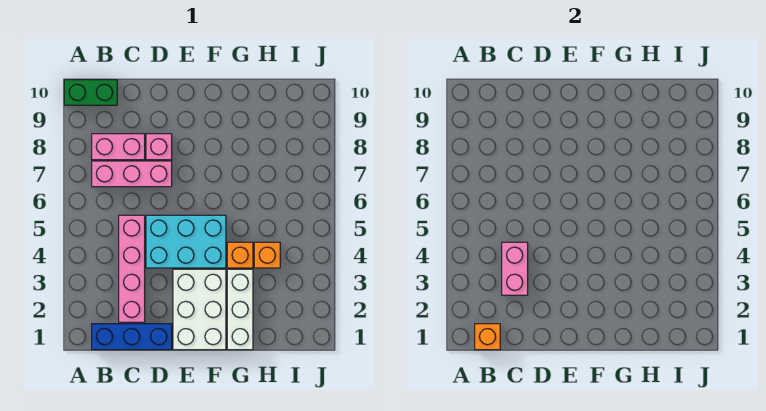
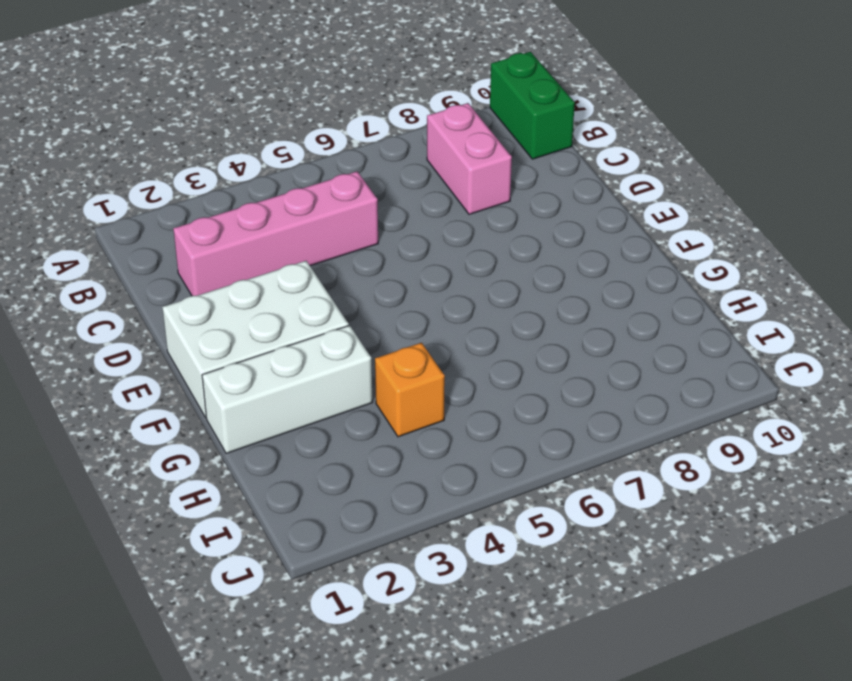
none -> blue brick B1:D1 level 1
none -> pink brick B7:D7 level 1
none -> cyan brick D4:F5 level 1

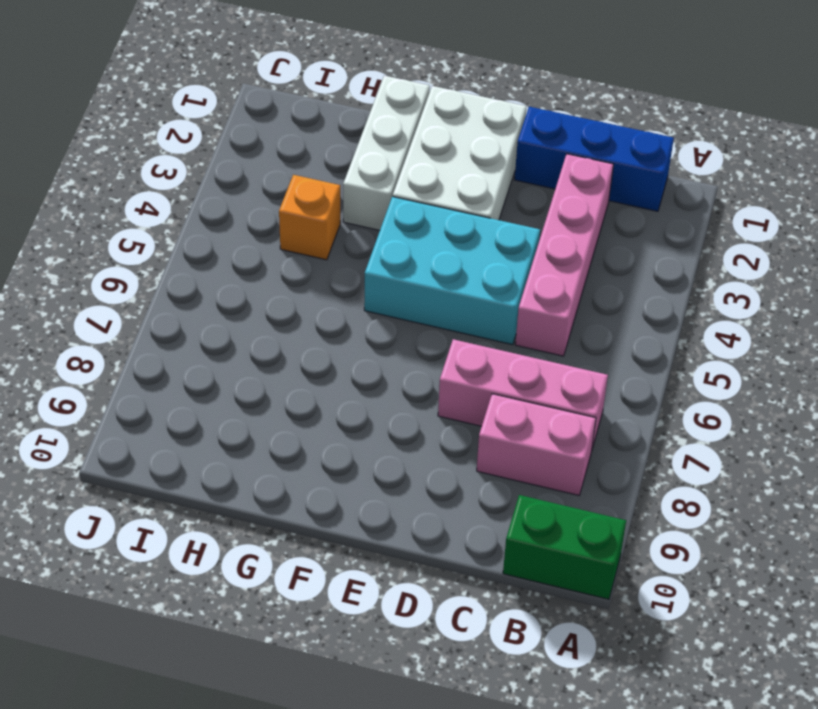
none -> pink brick D8 level 1
none -> orange brick G4 level 1
none -> orange brick B1 level 2

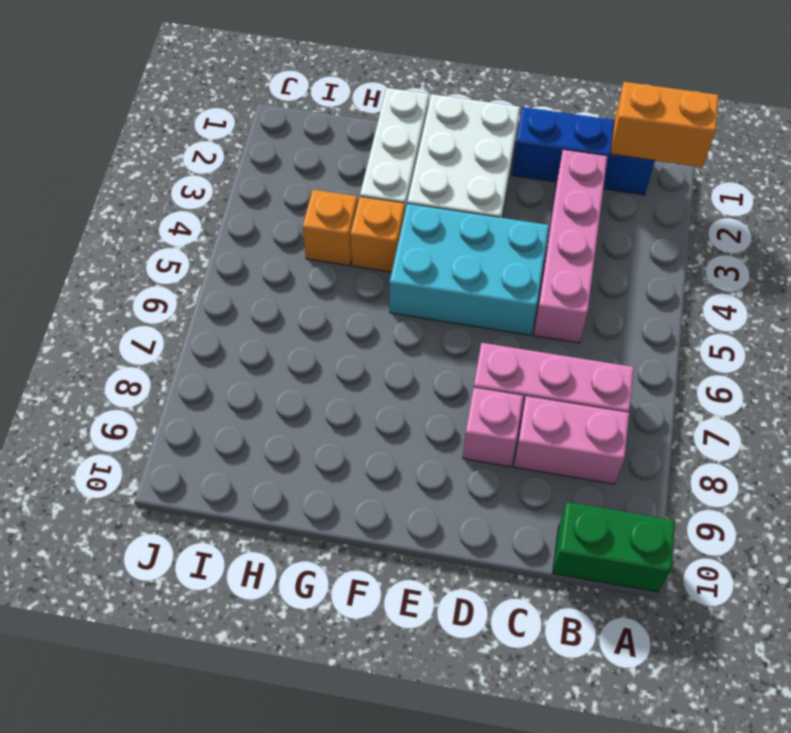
orange brick A1:B1 level 2 -> orange brick B1 level 2
none -> pink brick C3:C4 level 2

